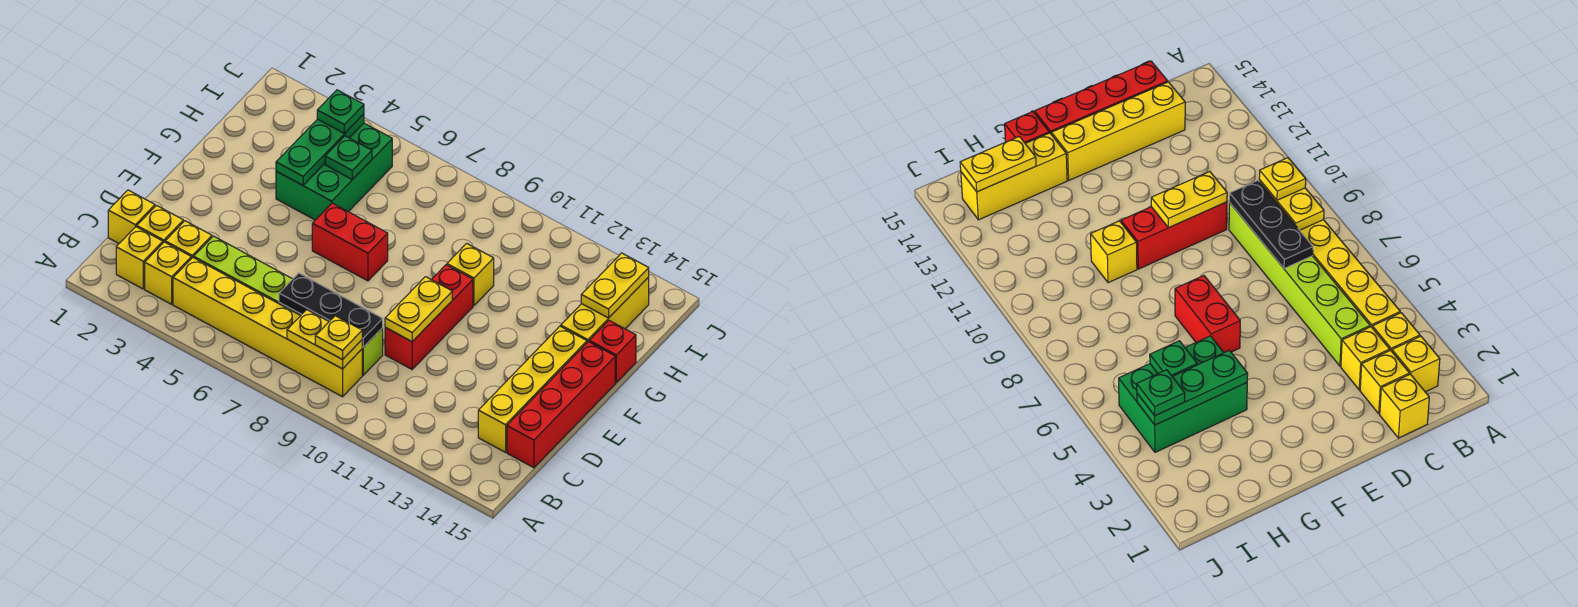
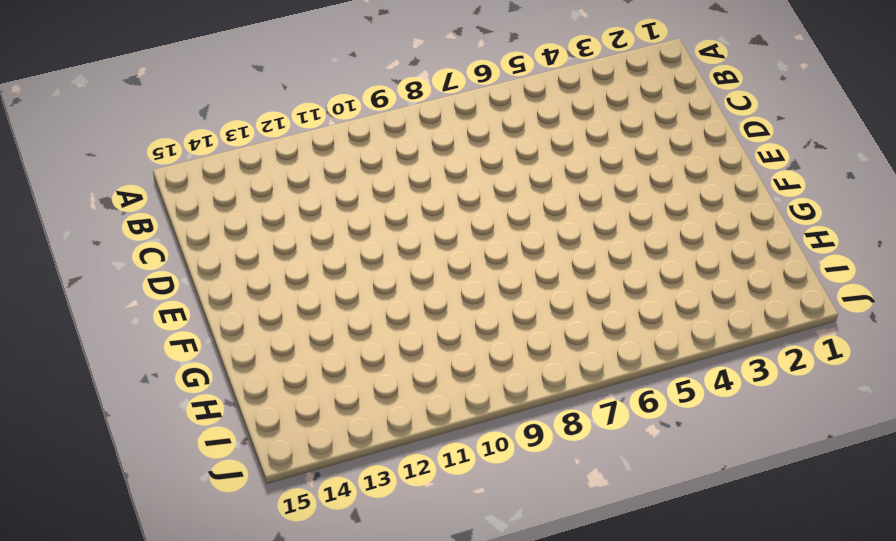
none -> yellow brick B2 level 1
none -> yellow brick B3 level 1
none -> yellow brick B4:B9 level 1

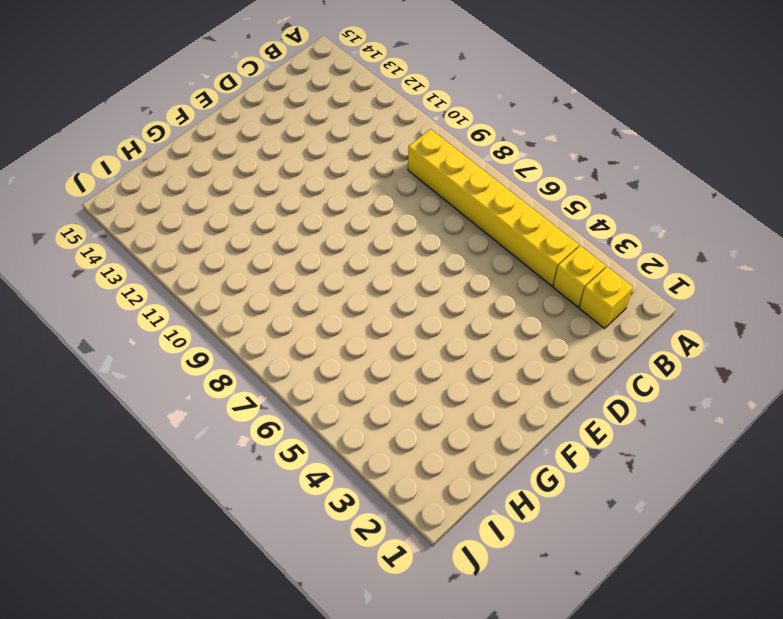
none -> yellow brick C1 level 1
none -> yellow brick C2 level 1
none -> yellow brick C3 level 1

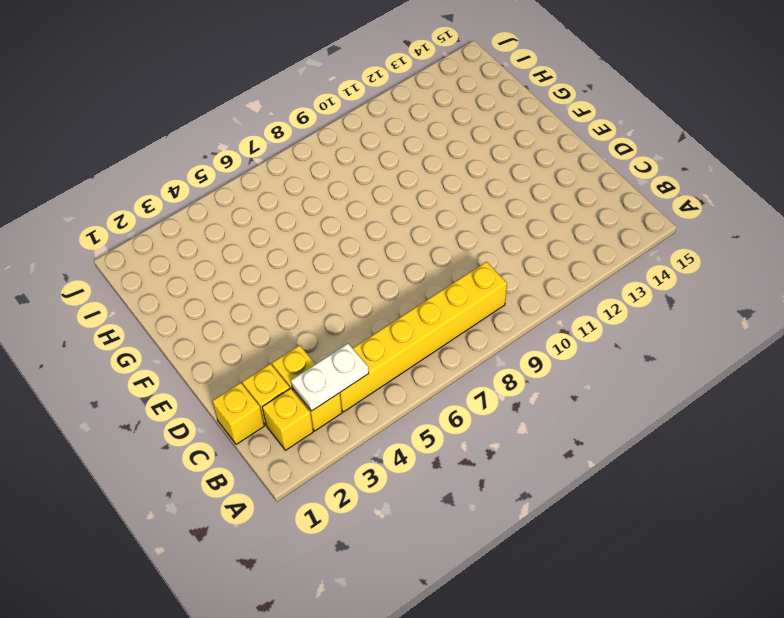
white plate B3:B4 level 2 -> none
none -> lime brick C4:C9 level 1
none -> yellow brick C14:F14 level 1
none -> red brick C15:F15 level 1

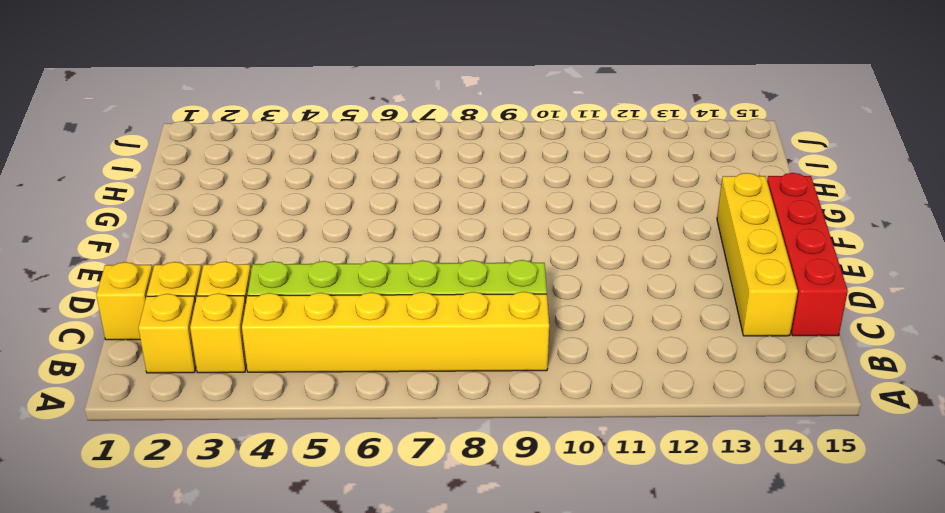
none -> red brick D10:F10 level 1
none -> red brick F6:F7 level 1
none -> green brick G4:I5 level 1

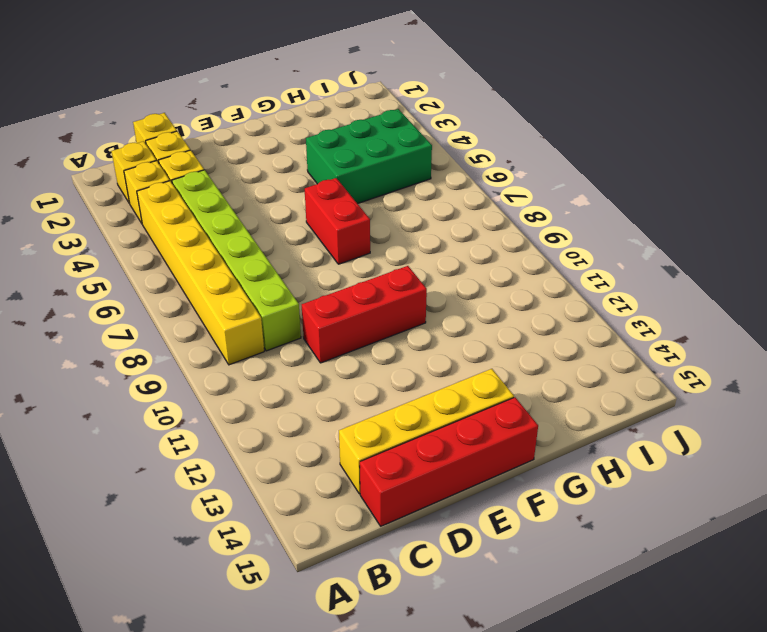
none -> yellow brick G10 level 1
none -> yellow brick G14:I14 level 1
none -> red brick G15 level 1

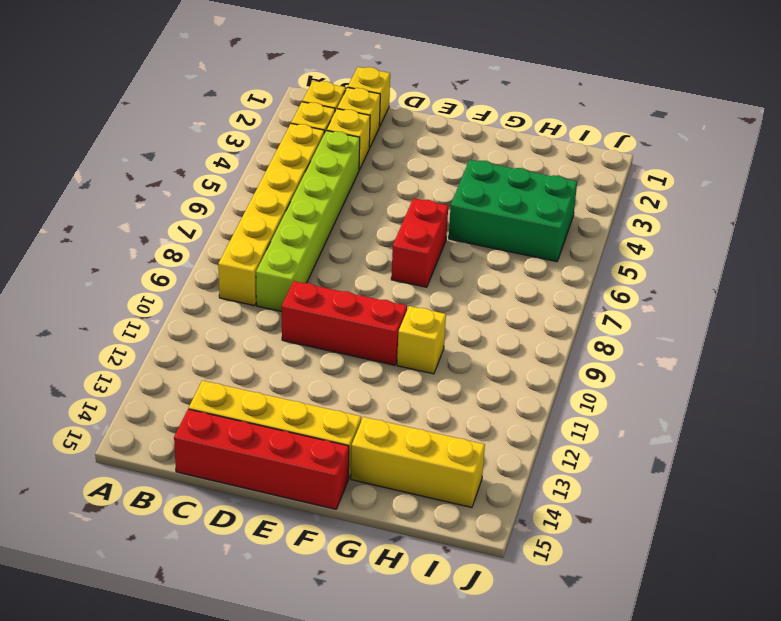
none -> red brick G15 level 1
none -> yellow plate B8:B9 level 2
none -> black plate C7:C9 level 2

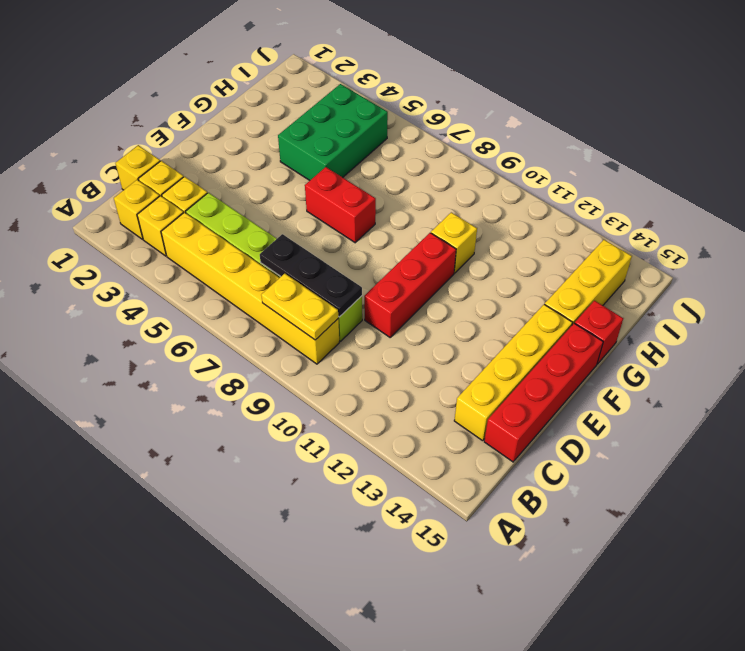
none -> yellow plate D10:E10 level 2
none -> green plate G4:I4 level 2
none -> green plate H5 level 2

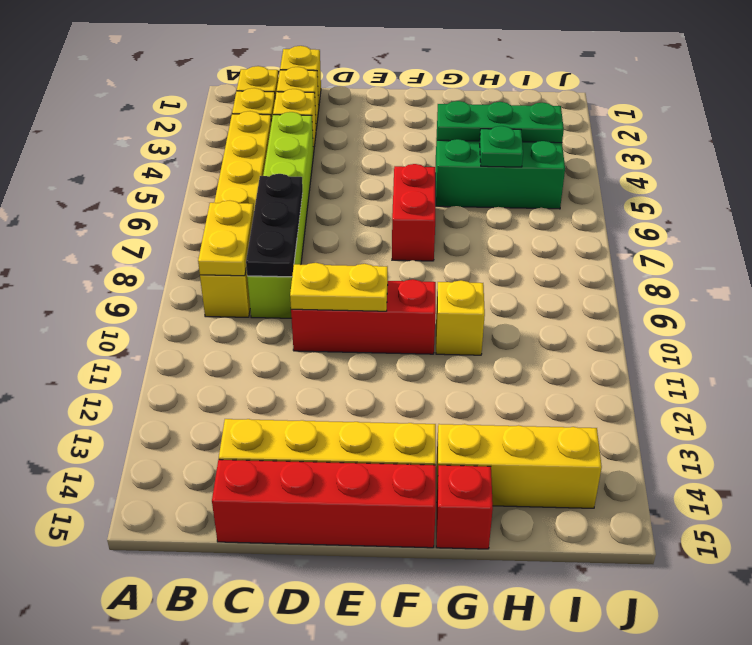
none -> yellow plate H14:I14 level 2
none -> yellow plate B9 level 3
none -> green plate I4 level 3

